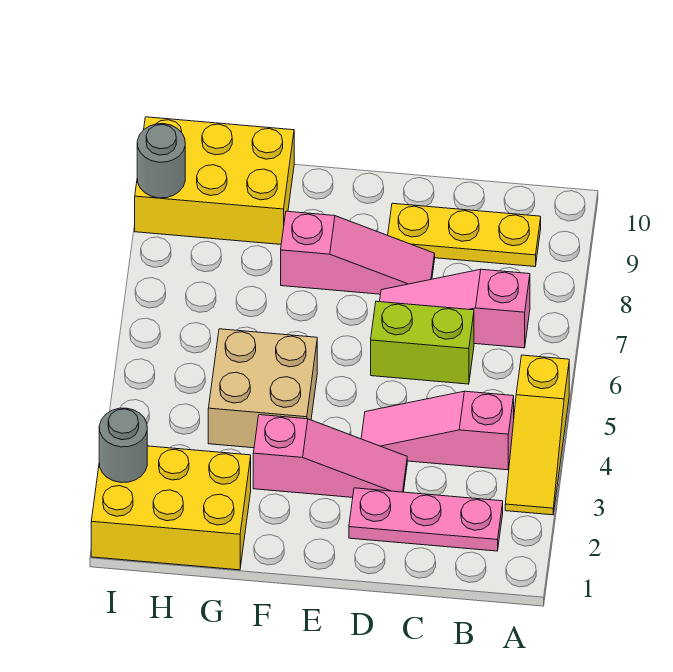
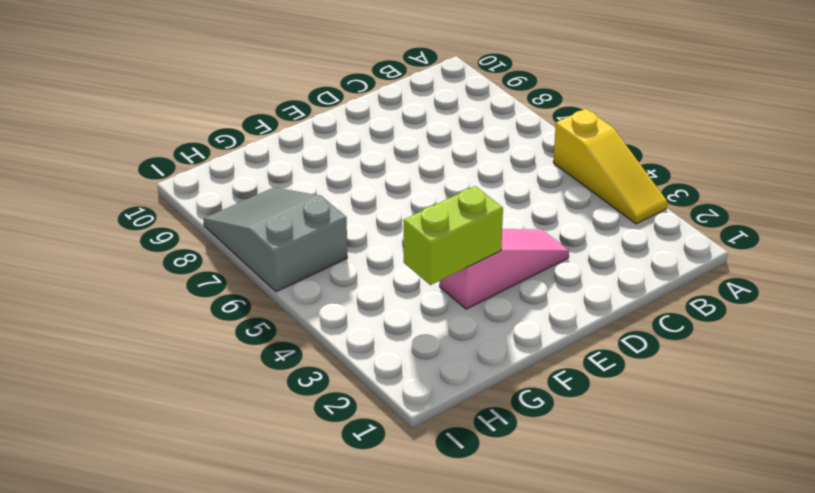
lime brick F3:G3 level 2 -> lime brick C6:D6 level 1
grey slope H6:I8 level 1 top 6 -> none
none -> pink plate B2:D2 level 1
none -> pink slope B4:D4 level 1 top B
none -> pink slope B7:D7 level 1 top B

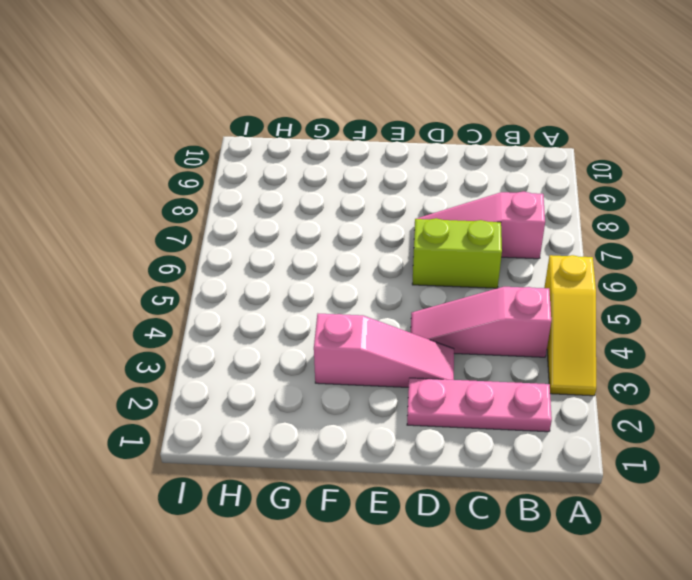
none -> yellow plate B9:D9 level 1
none -> pink slope D8:F8 level 1 top F
none -> tan brick F4:G5 level 1

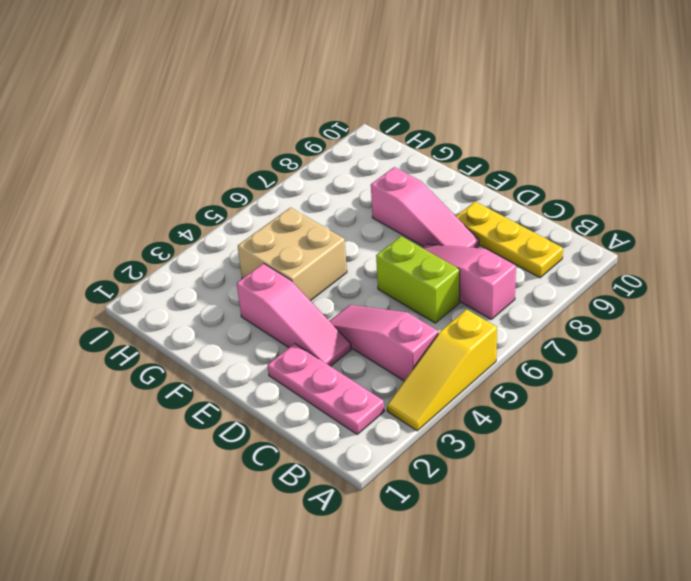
none -> yellow brick G1:I2 level 1
none -> yellow brick G9:I10 level 1
none -> grey round brick I2 level 2

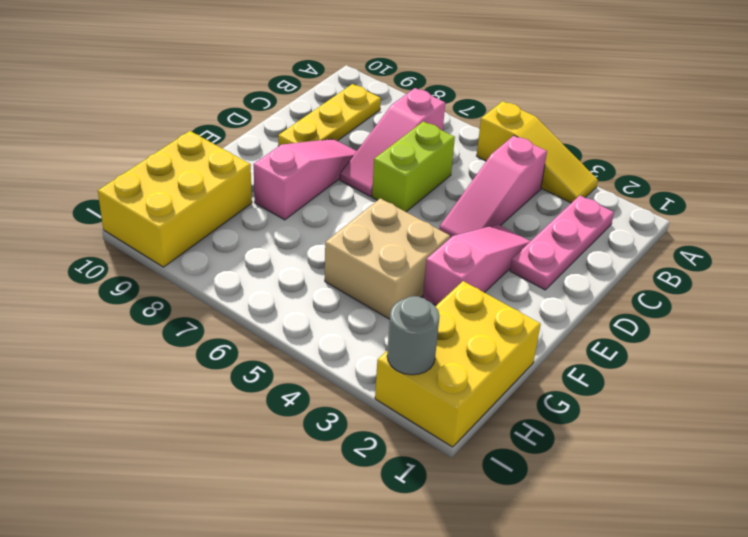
none -> grey round brick I9 level 2

